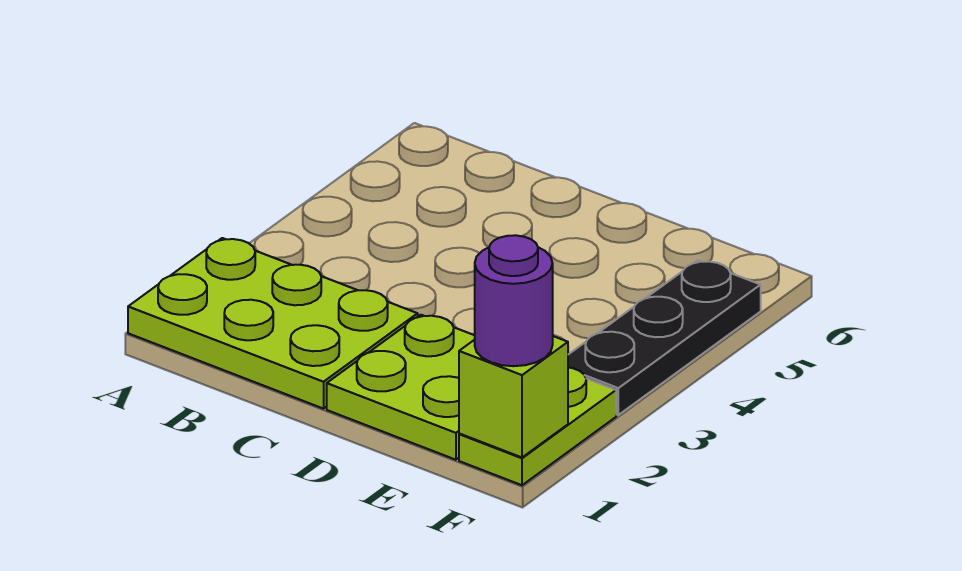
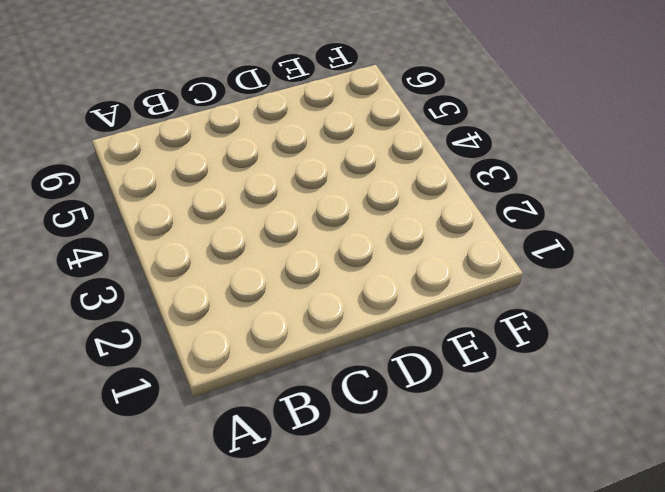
none -> lime plate A1:C2 level 1
none -> lime plate D1:E2 level 1

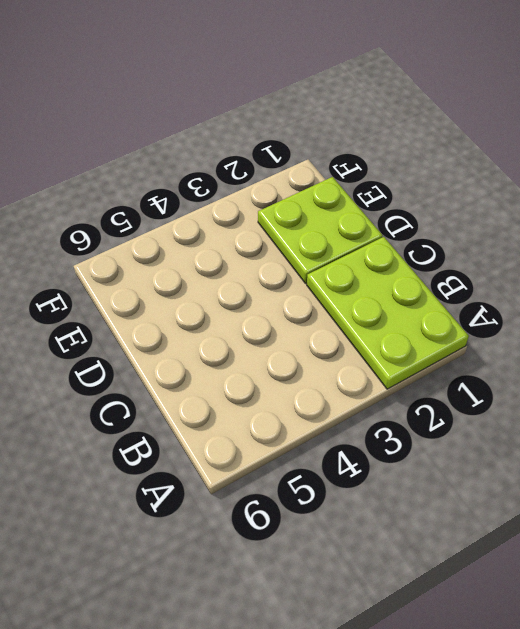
none -> lime plate F1:F2 level 1
none -> black plate F3:F5 level 1

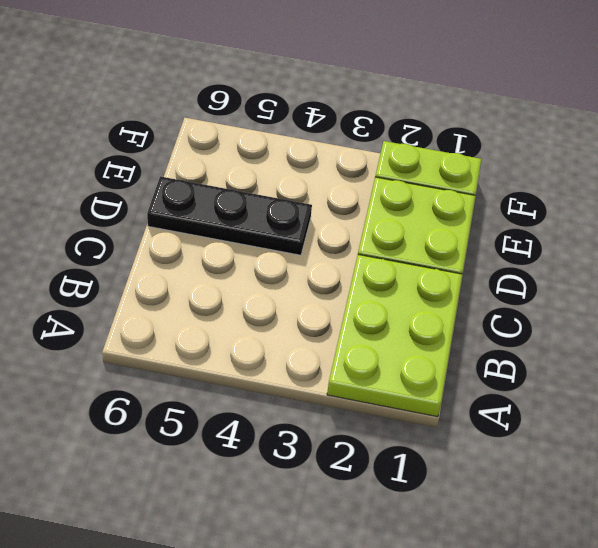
black plate D4:D6 level 1 -> black plate F3:F5 level 1
none -> lime brick F1 level 2
none -> purple round brick F1 level 3

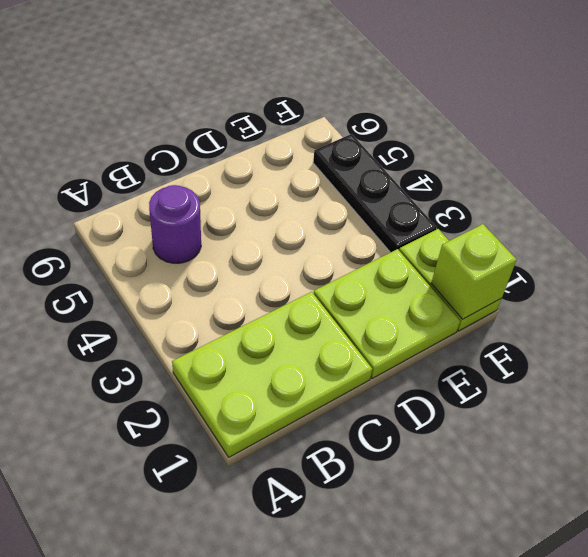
purple round brick B5 level 1 -> purple round brick F1 level 3

